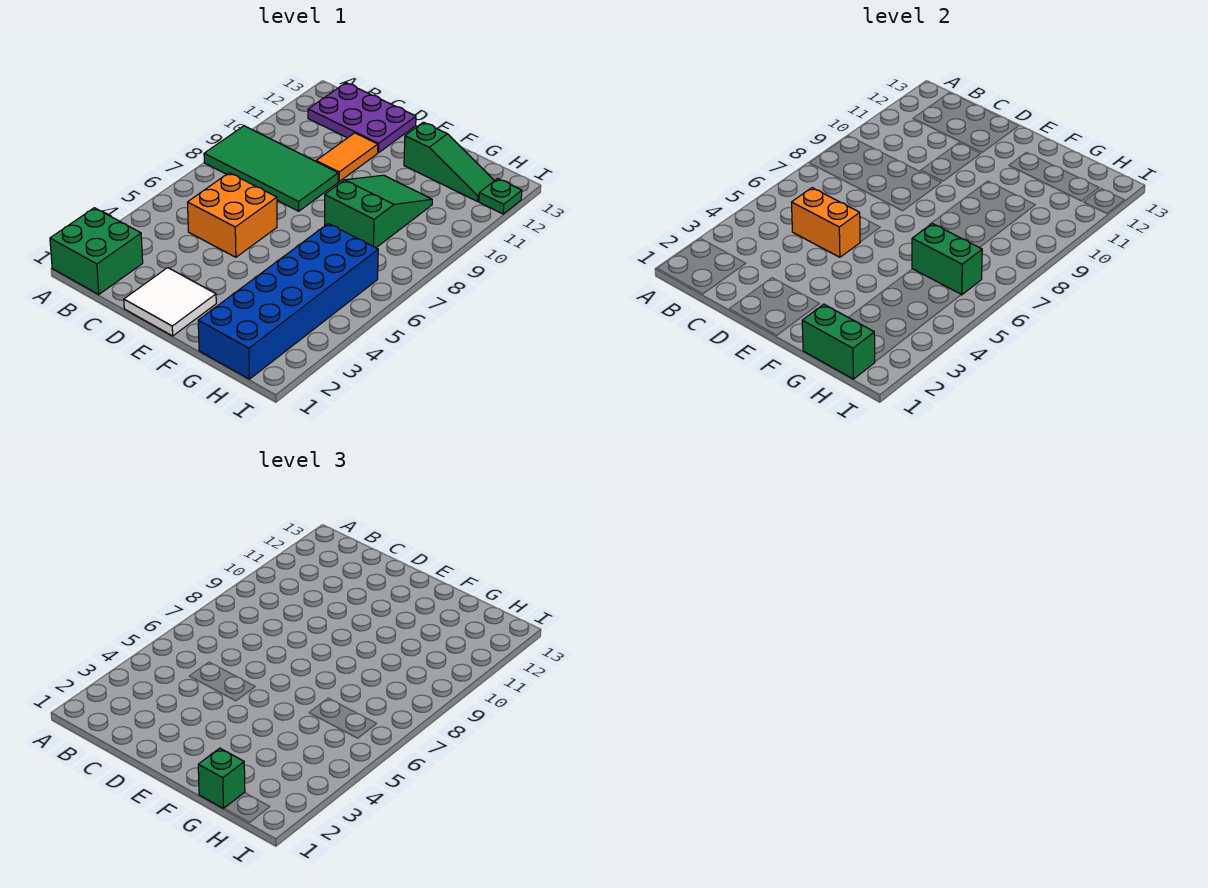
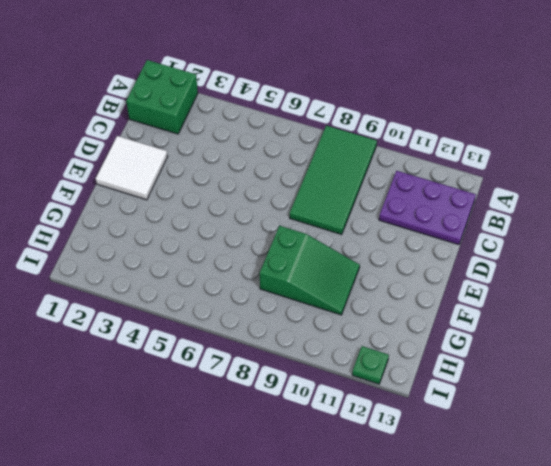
purple plate B11:C13 level 1 -> purple plate B12:D13 level 1
none -> orange brick C5:D6 level 1
none -> orange tile D10:D11 level 1
none -> green slope F12:H12 level 1 top F

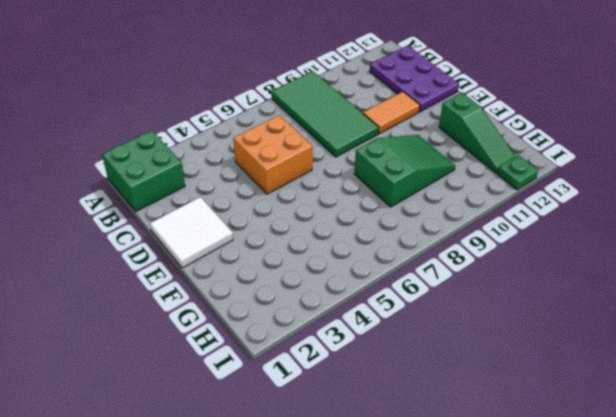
none -> blue brick G1:H6 level 1
none -> orange brick C5:D5 level 2
none -> green brick G1:H1 level 2

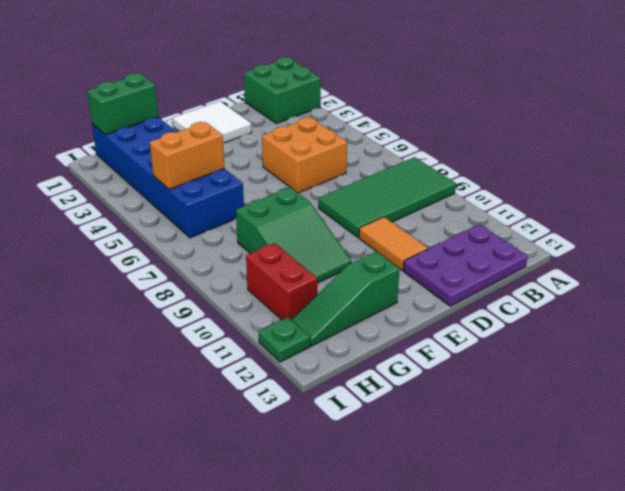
orange brick G5:H5 level 2 -> orange brick C5:D5 level 2
red brick H10:H11 level 1 -> none
none -> green brick G6:H6 level 2
none -> green brick G1 level 3

